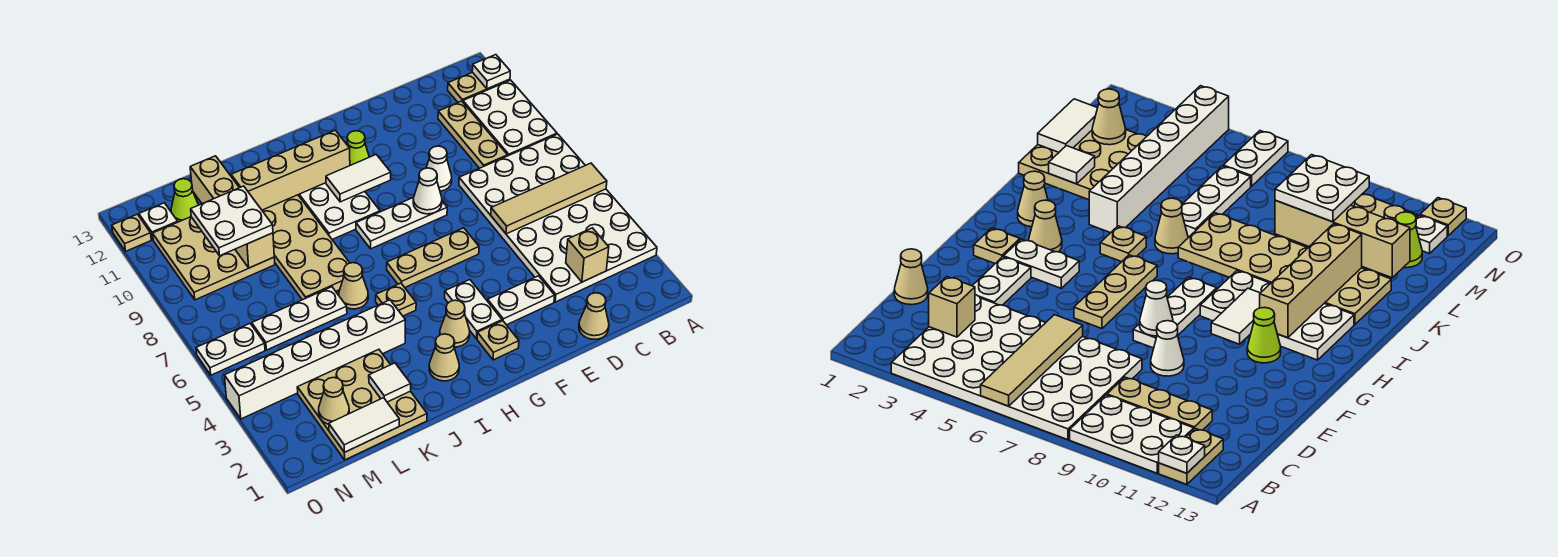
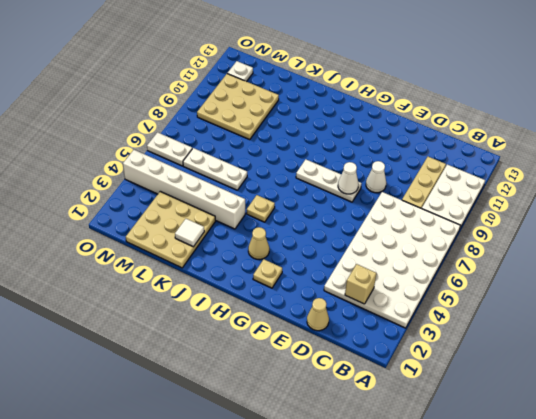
none -> tan plate A12:B12 level 1
none -> white plate E3:F3 level 1
none -> tan plate F6:H6 level 1
none -> white plate G3:G4 level 1

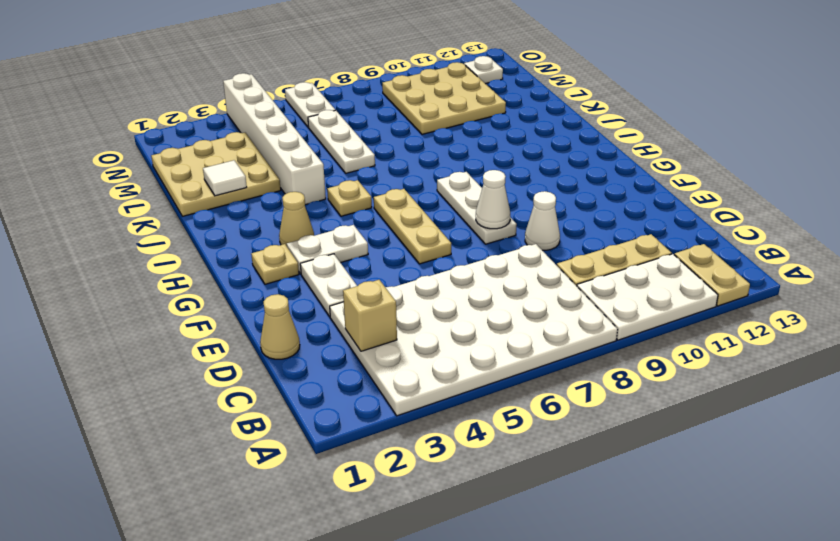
none -> lime cone G11 level 1
none -> white plate H9:I12 level 1
none -> tan cone I2 level 1
none -> tan cone J6 level 1

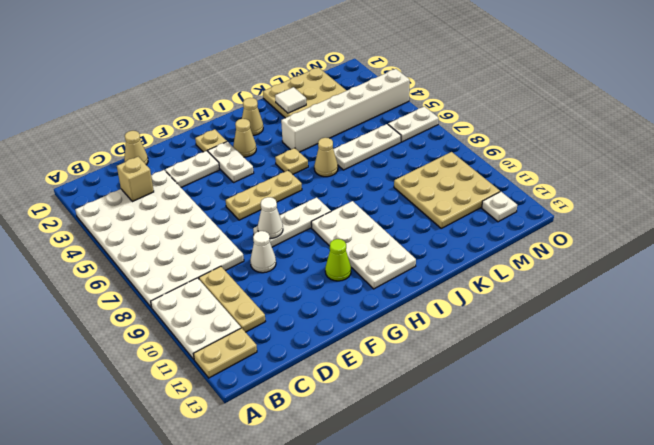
none -> tan plate J7:K12 level 1
none -> lime cone M12 level 1
none -> tan plate O12 level 1
none -> tan tile A6:D6 level 2

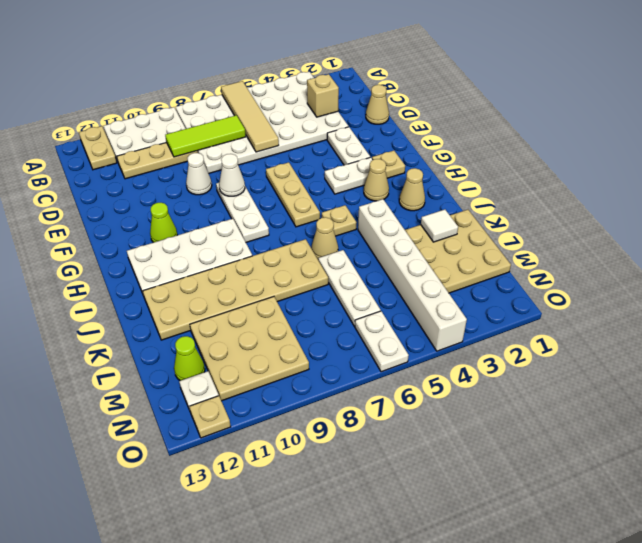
lime tile C7:C9 level 2 -> none
none -> white plate A12 level 2
none -> white tile G10:H10 level 2
none -> tan brick H11:K11 level 2
none -> white tile L1:M1 level 2

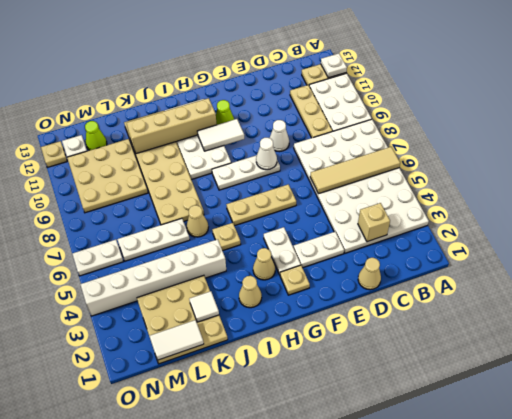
none -> tan brick L9:L12 level 2
none -> tan cone M2 level 2
none -> white plate L9:M10 level 3

